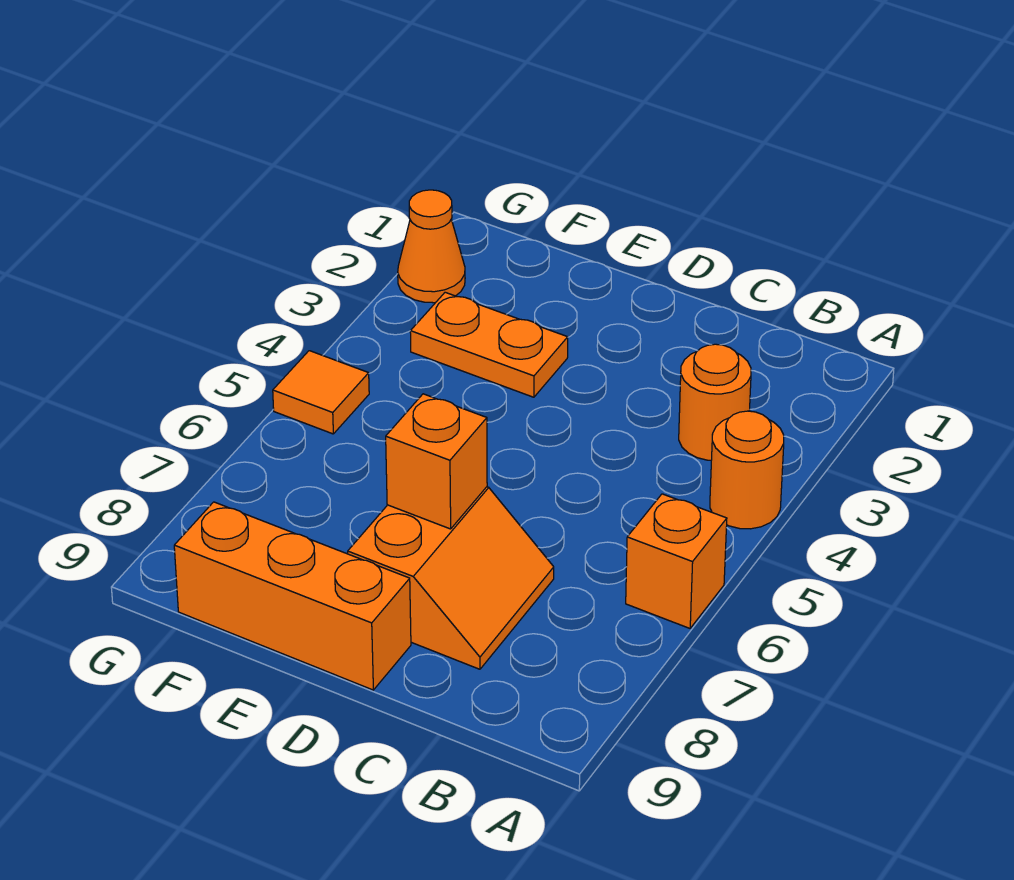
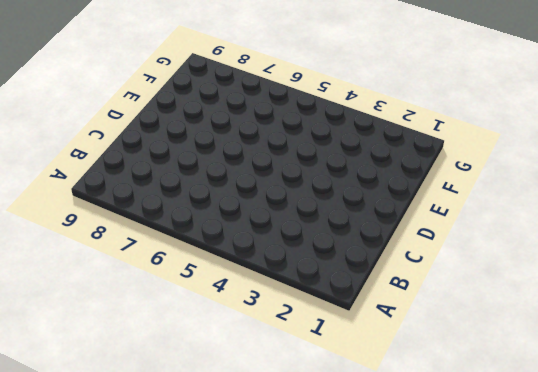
none -> orange round brick A4 level 1
none -> orange brick A6 level 1

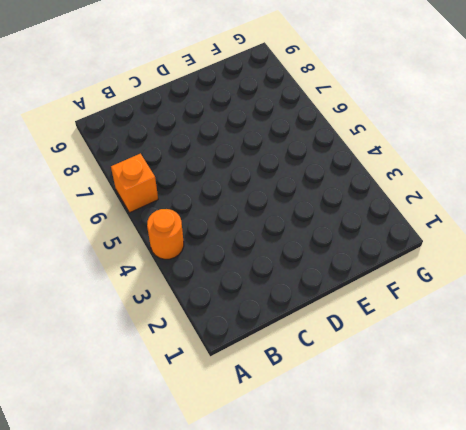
none -> orange round brick B3 level 1
none -> orange slope C7:D8 level 1 top D

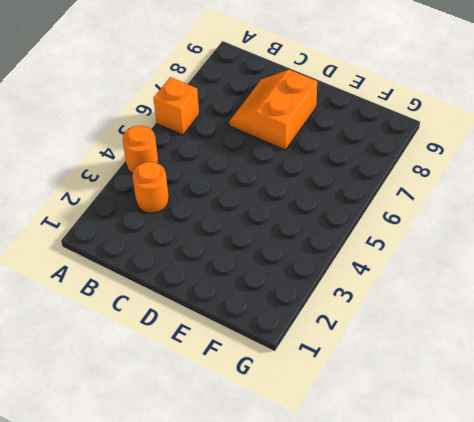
none -> orange brick D9:F9 level 1
none -> orange plate E3:F3 level 1

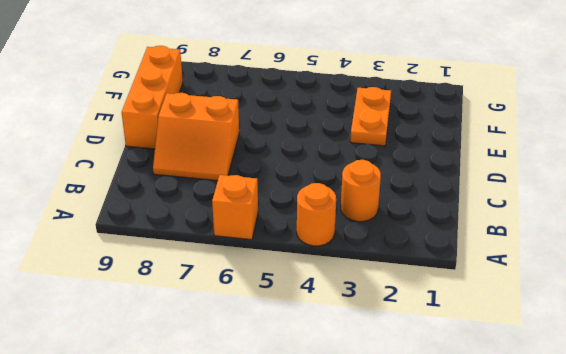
none -> orange cone G2 level 1
none -> orange tile G5 level 1

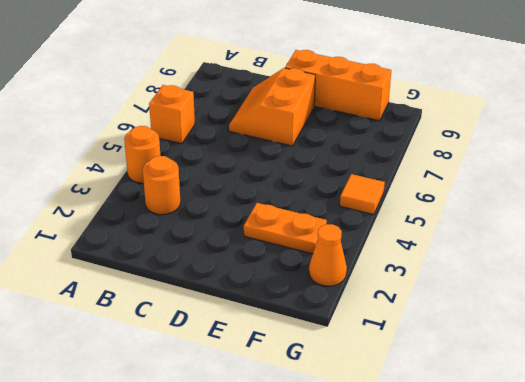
none -> orange brick D7 level 2

